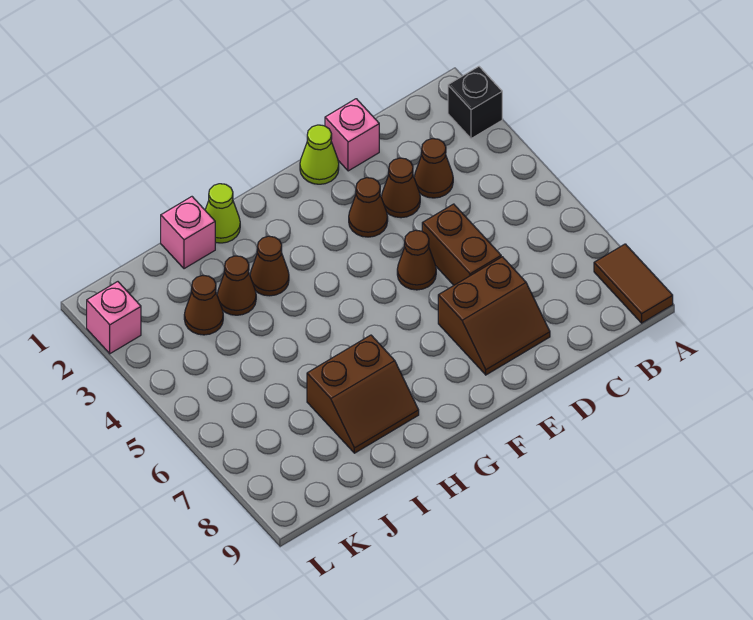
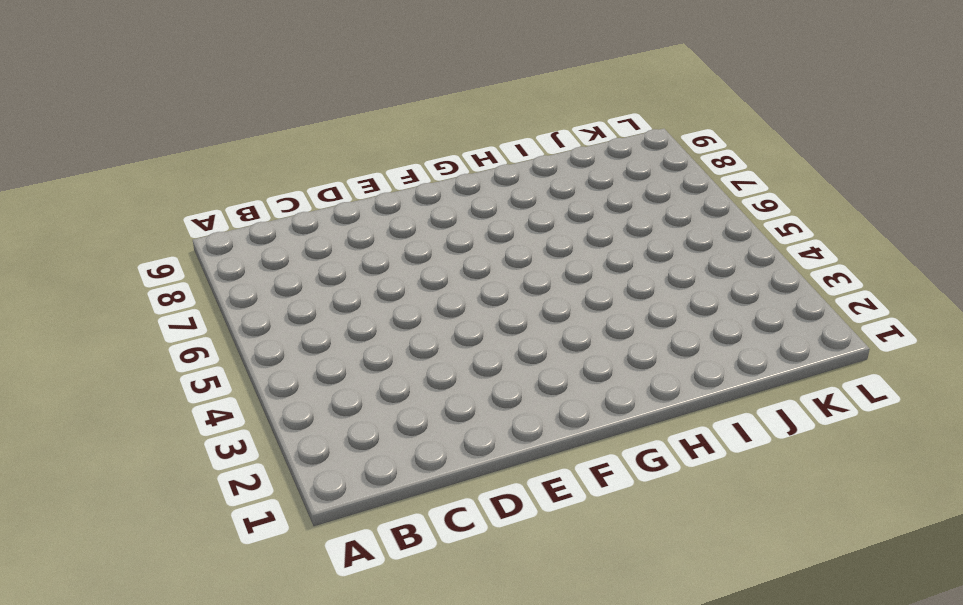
none -> black brick A2 level 1
none -> brown tile A8:A9 level 1
none -> brown cone C3 level 1

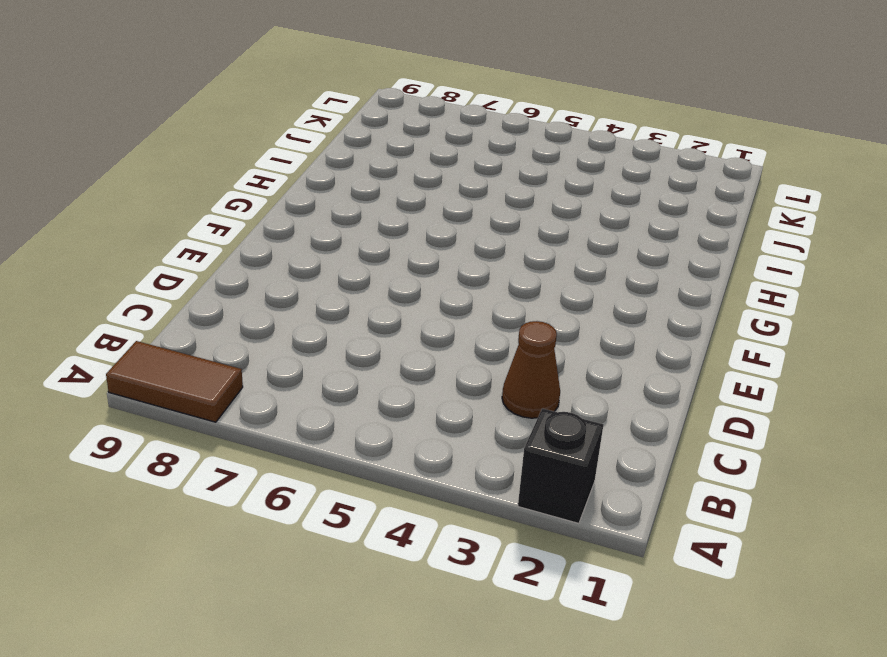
none -> pink brick D1 level 1
none -> brown cone D3 level 1
none -> brown brick D5:D6 level 1

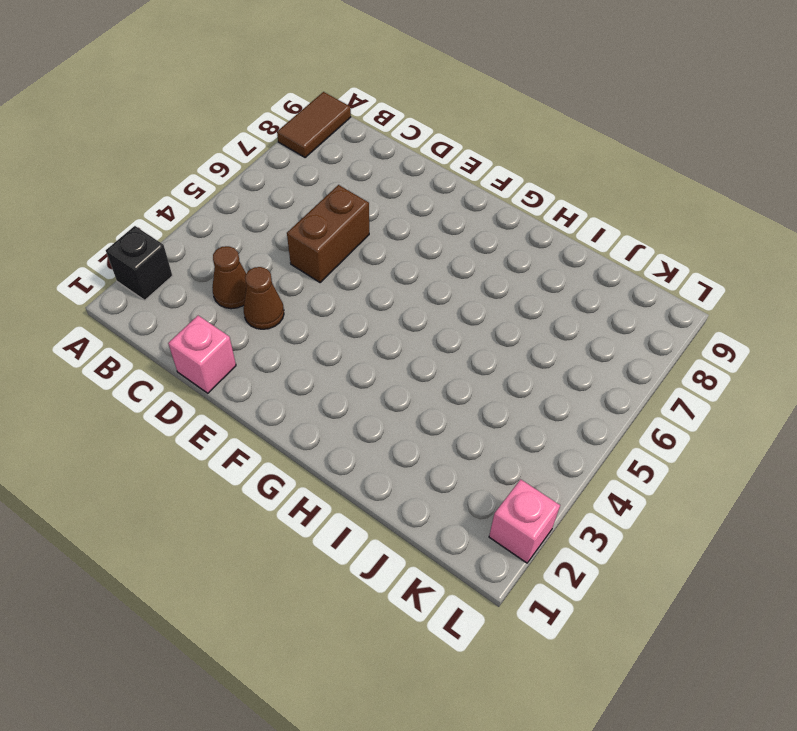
none -> brown slope D7:E8 level 1 top 7
none -> lime cone E1 level 1
none -> brown cone E3 level 1

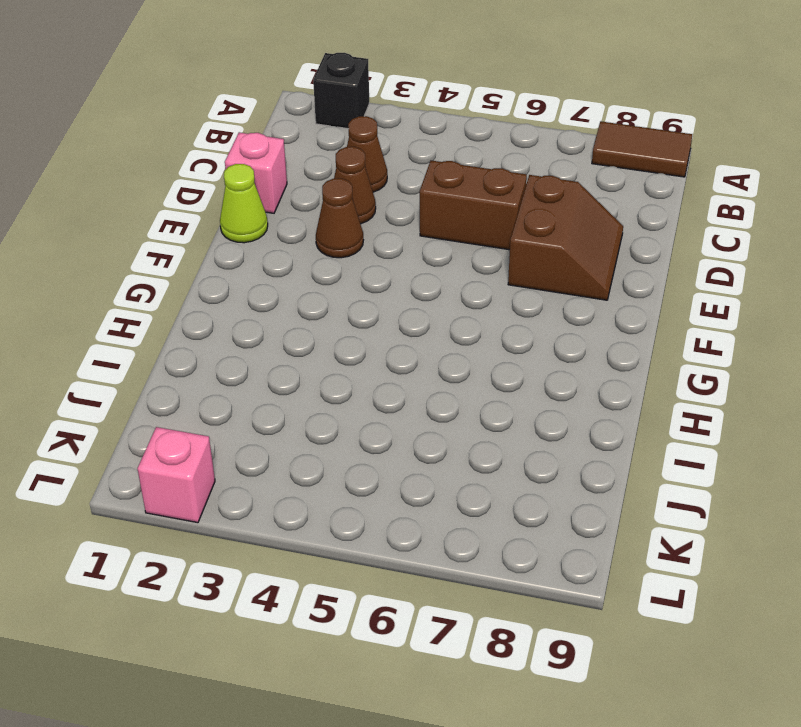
none -> brown cone E5 level 1
none -> lime cone H1 level 1
none -> brown cone H3 level 1

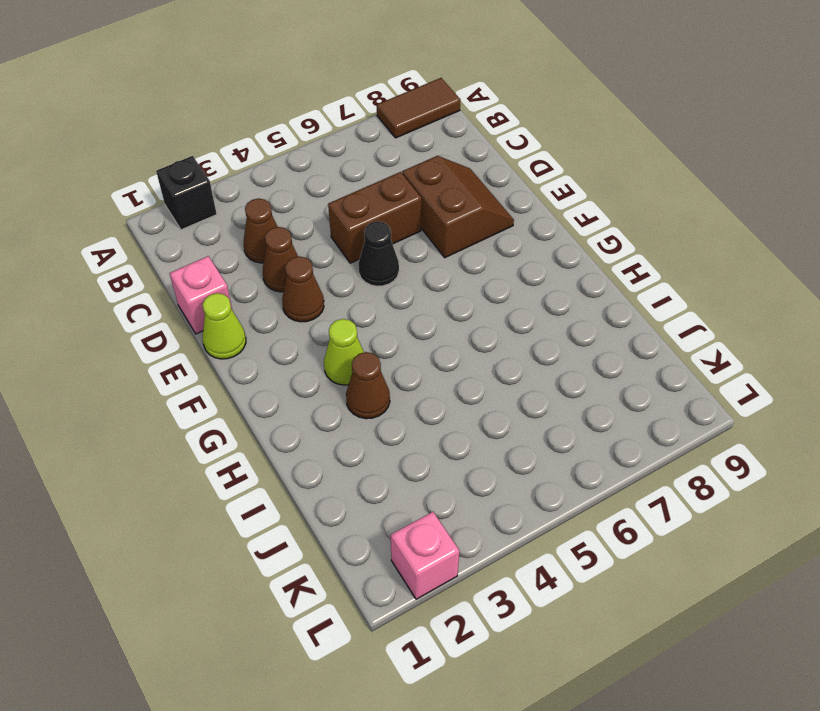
black cone E5 level 1 -> brown cone E5 level 1
lime cone G3 level 1 -> lime cone H1 level 1
none -> brown slope H7:I8 level 1 top 7
none -> pink brick I1 level 1
none -> brown cone I3 level 1

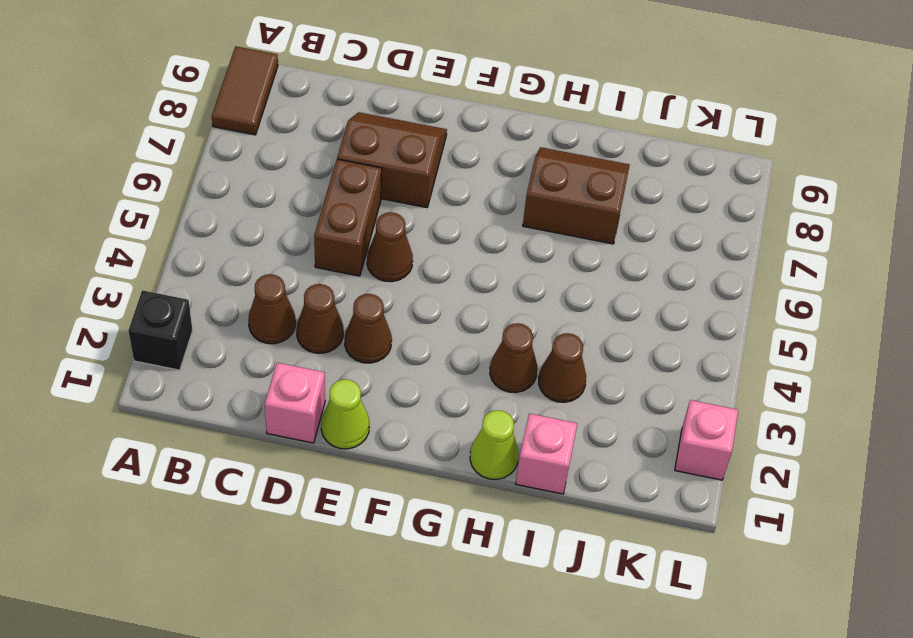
none -> brown cone J3 level 1

